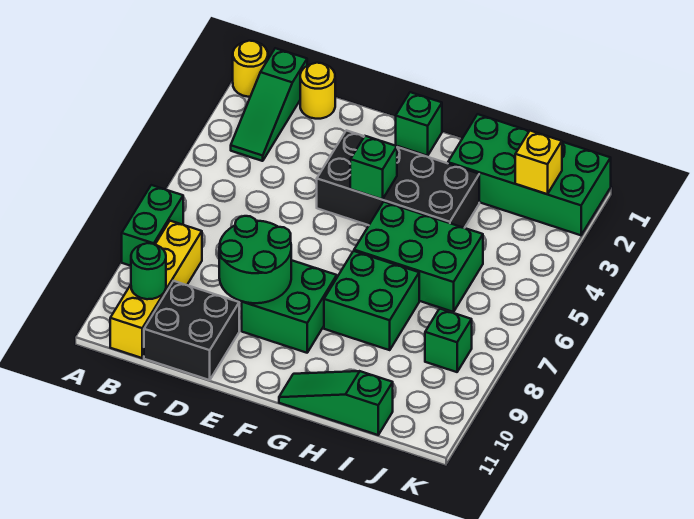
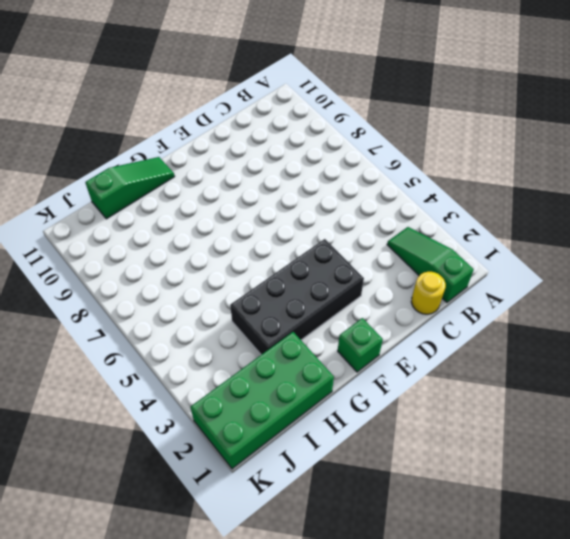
none -> yellow round brick A1 level 1
none -> green brick A7:A8 level 1
none -> yellow brick B8:B11 level 1

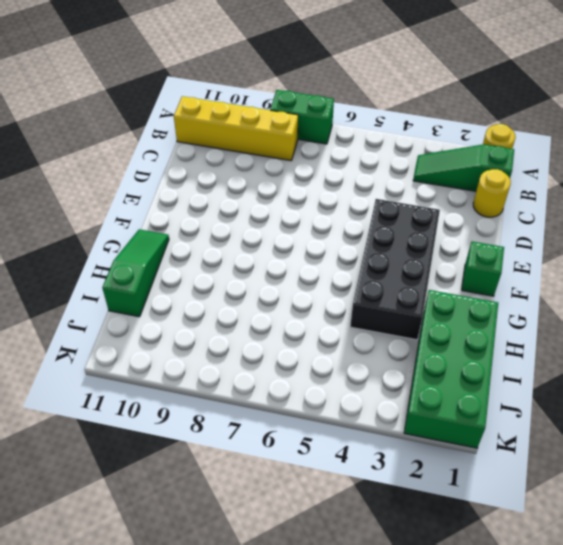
none -> black brick C10:D11 level 1
none -> green brick E8:F9 level 1
none -> green brick G5:I6 level 1

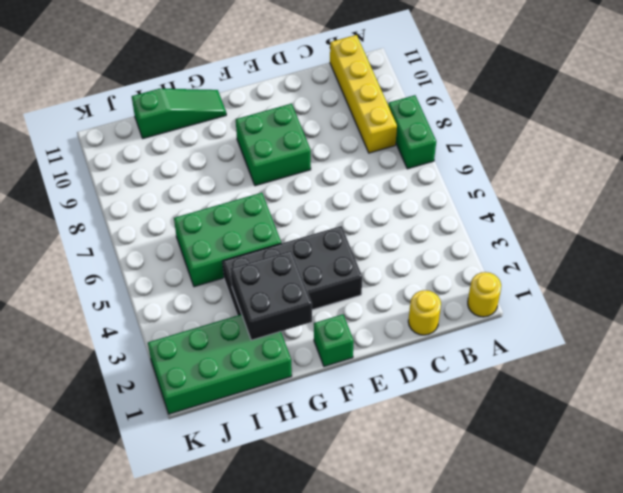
black brick G2:H3 level 2 -> black brick C10:D11 level 1
none -> green slope B1:B3 level 1 top 1
none -> green brick G7:H8 level 1
none -> green brick J8 level 1

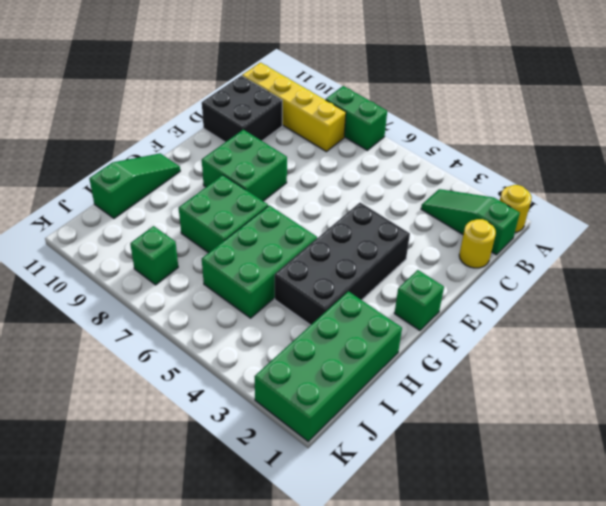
none -> green round brick B10 level 2
none -> green round brick D8:E9 level 2
none -> green brick F4 level 2

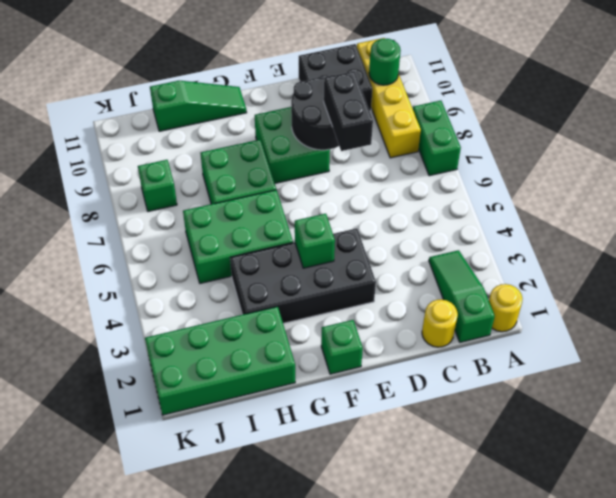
black brick D7:D8 level 3 -> none
black round brick D8:E9 level 2 -> green round brick D8:E9 level 2
none -> yellow brick J2 level 2

